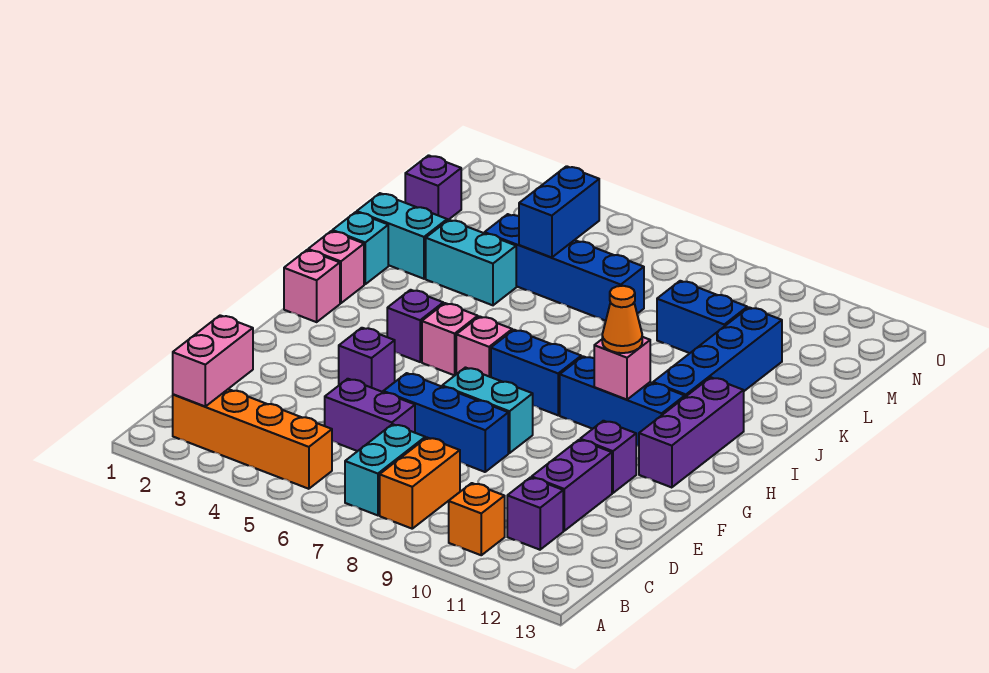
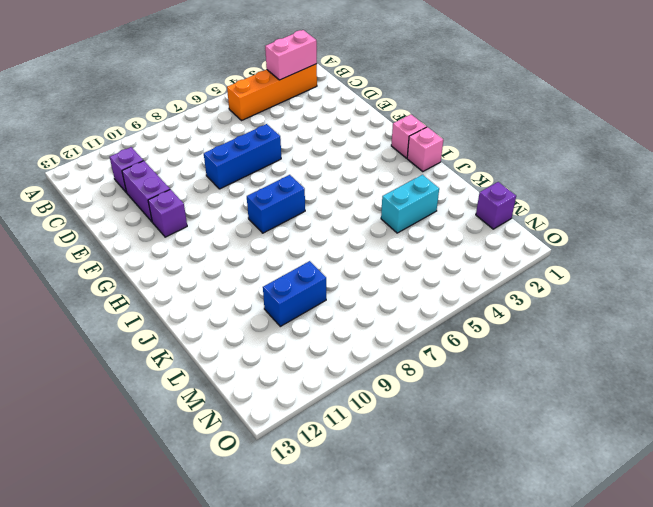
pink brick B2:B3 level 2 -> pink brick B2:C2 level 2
none -> cyan brick B7:C7 level 1
none -> orange brick B8:C8 level 1
none -> orange brick B10 level 1
none -> purple brick D5:D6 level 1

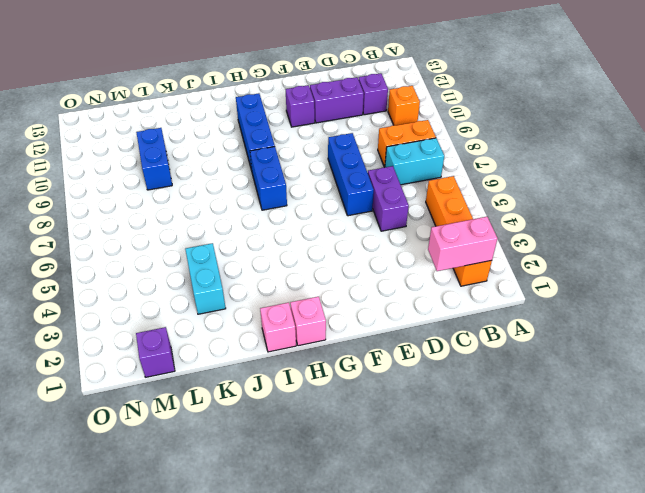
none -> purple brick F4 level 1
none -> cyan brick F7:F8 level 1
none -> purple brick G12:I12 level 1
none -> purple brick H4 level 1

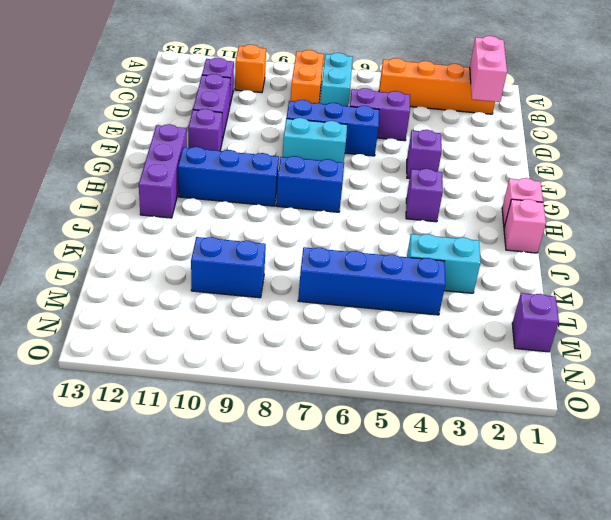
none -> pink brick H5 level 1
none -> pink brick H6 level 1
none -> blue brick I11:L11 level 1
none -> cyan brick J1 level 1

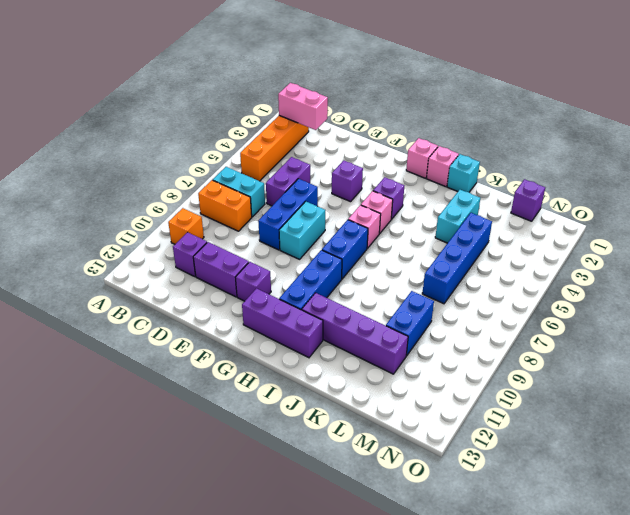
purple brick I11:L11 level 1 -> blue brick I11:L11 level 1
none -> cyan brick K1:K2 level 1
none -> pink brick H10 level 2
none -> blue brick L5:M5 level 2
none -> orange cone H10 level 3

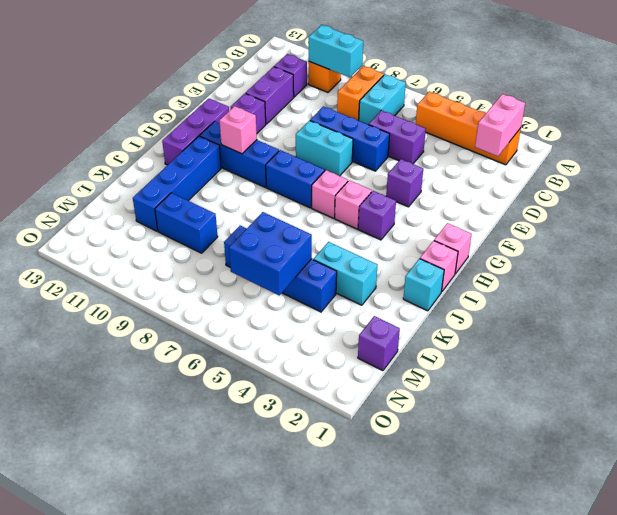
cyan brick B9:B10 level 2 -> cyan brick K1:K2 level 1
blue brick L5:M6 level 2 -> blue brick L5:M5 level 2
none -> orange cone H10 level 3

